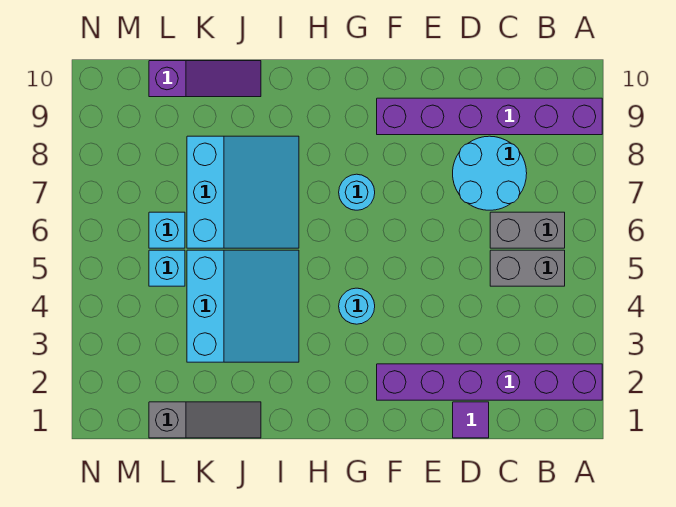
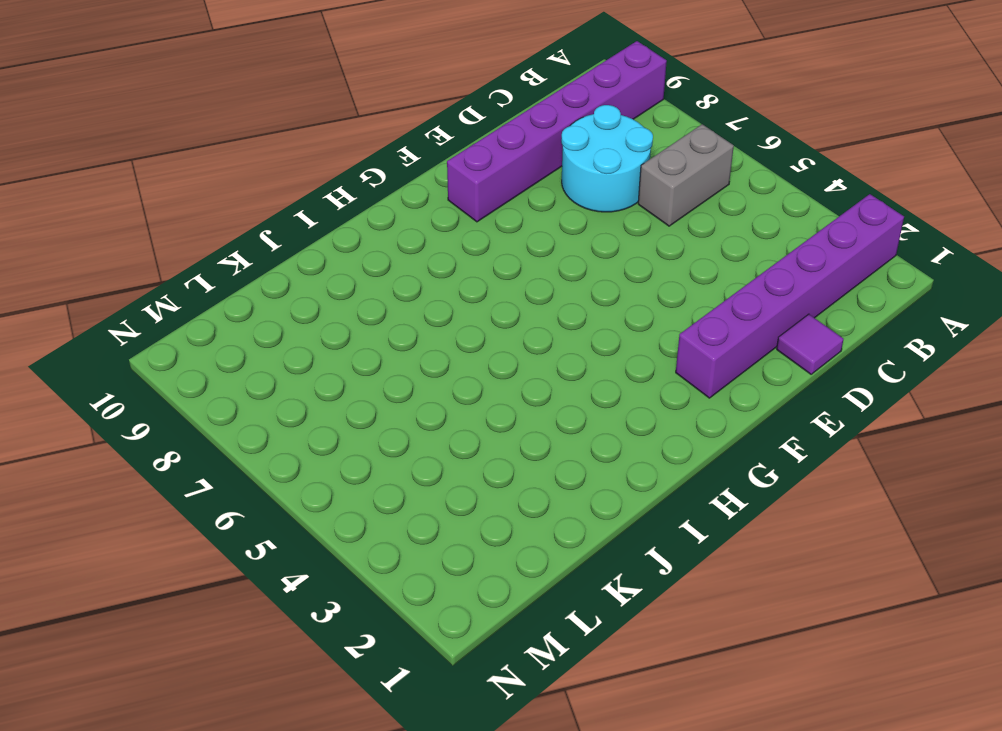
none -> grey brick B5:C5 level 1
none -> cyan round brick G4 level 1
none -> cyan round brick G7 level 1

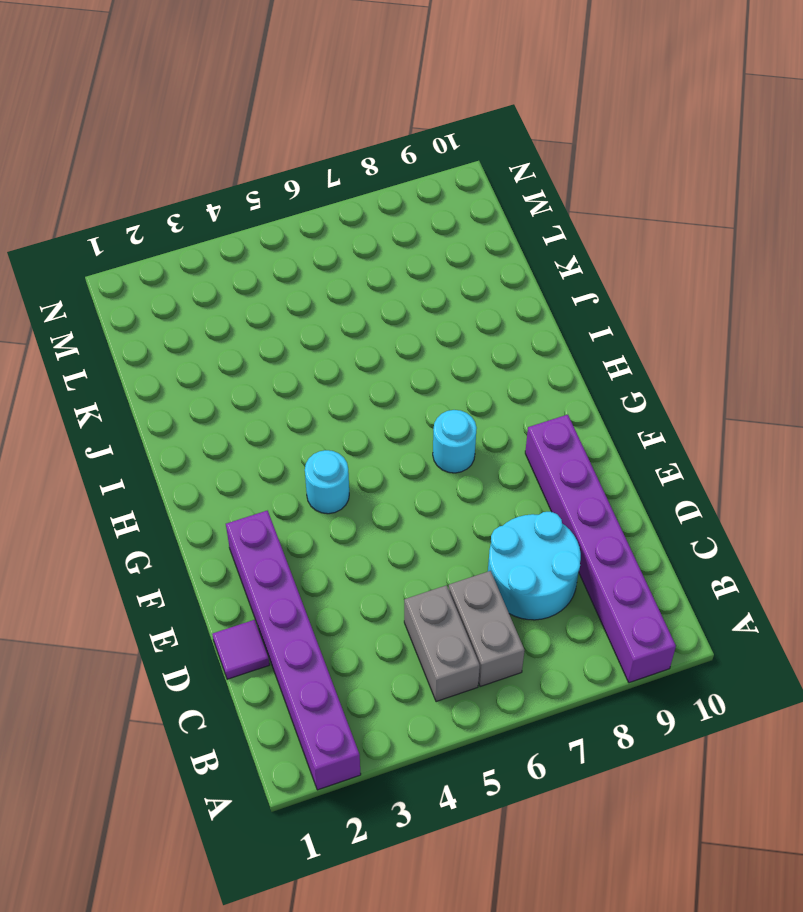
none -> cyan slope I3:K5 level 1 top K
none -> cyan slope I6:K8 level 1 top K
none -> grey slope J1:L1 level 1 top L

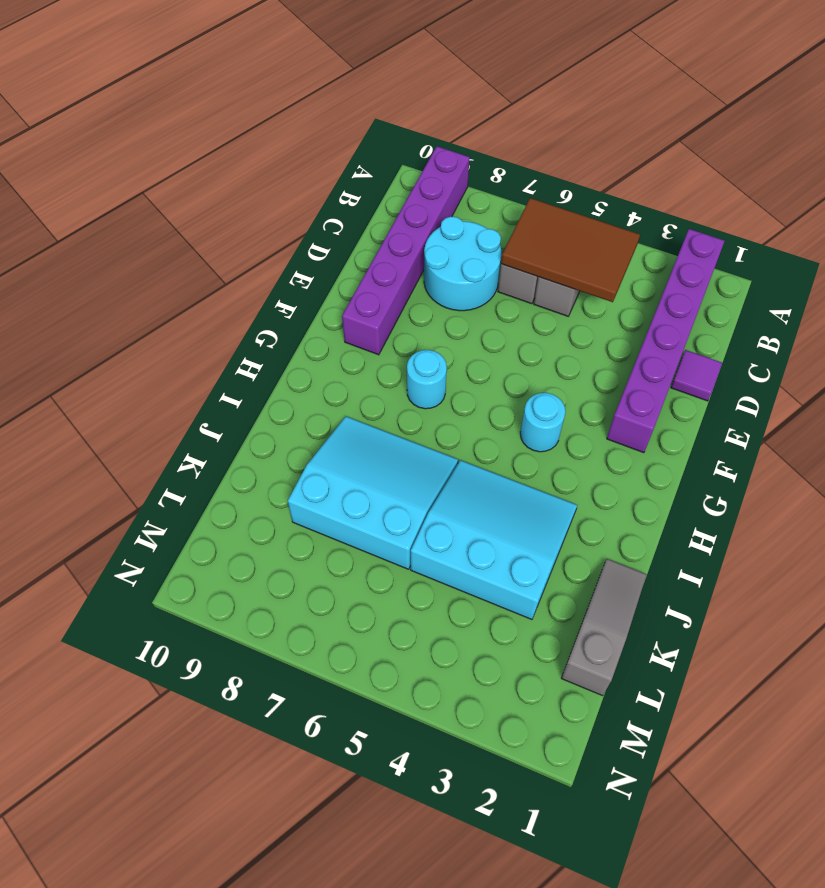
brown tile B4:C6 level 2 -> none
none -> purple slope J10:L10 level 1 top L
none -> cyan brick L5 level 1
none -> cyan brick L6 level 1

